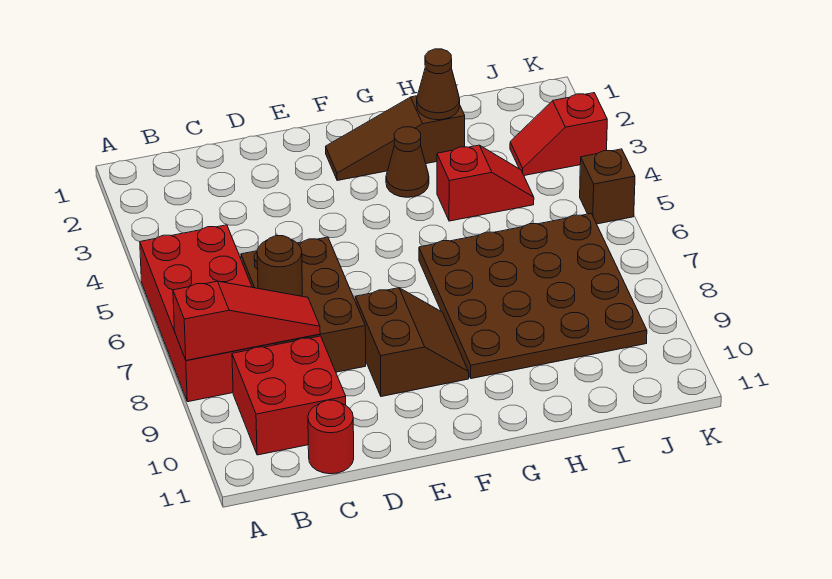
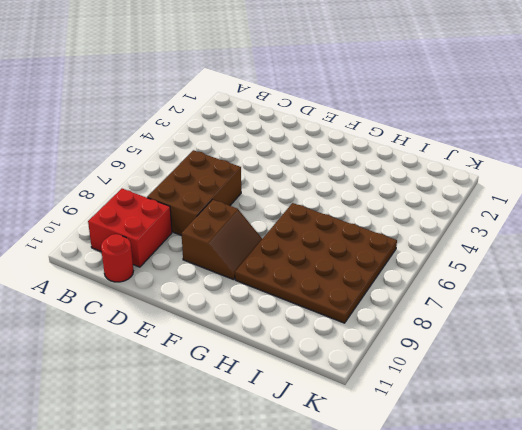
none -> red brick A5:B8 level 1
none -> brown slope F2:H2 level 1 top H
none -> brown cone G3 level 1

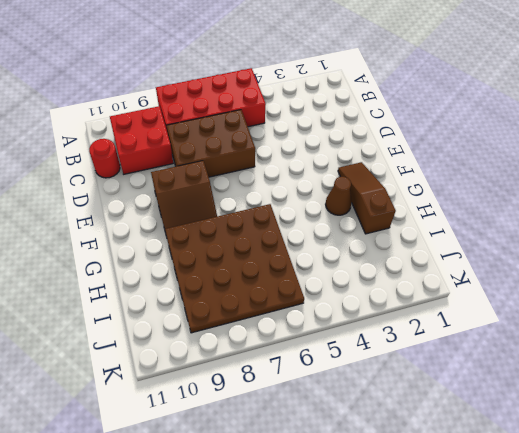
none -> red slope H4:I4 level 1 top H
none -> red slope J3:K3 level 1 top K
none -> brown brick K5 level 1

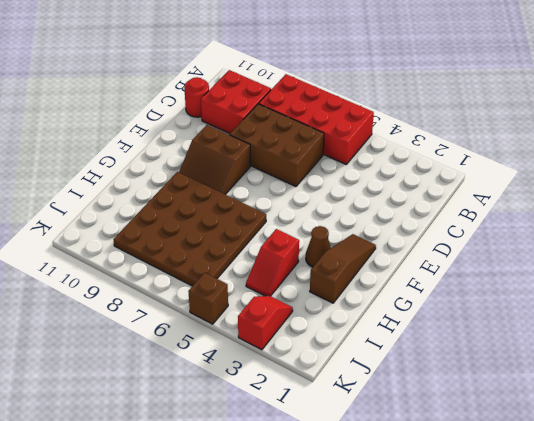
none -> red slope A8:C8 level 2 top A
none -> brown round brick C7 level 2
none -> brown cone H2 level 2

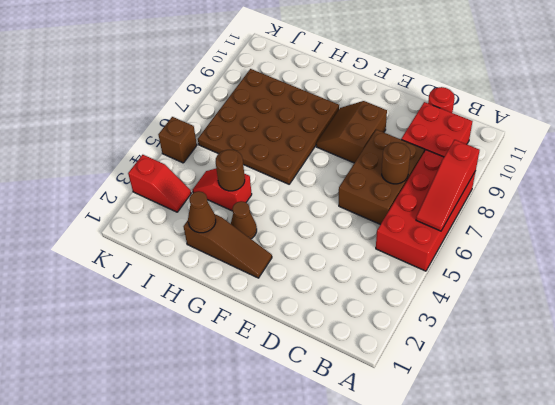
red slope A6:A8 level 2 top 8 -> red slope A8:C8 level 2 top A
brown round brick H4 level 2 -> none

